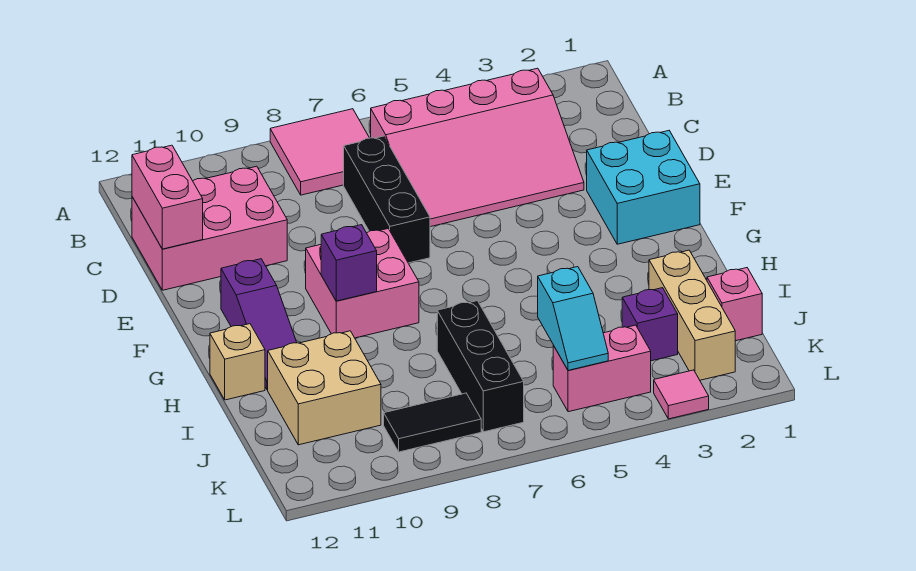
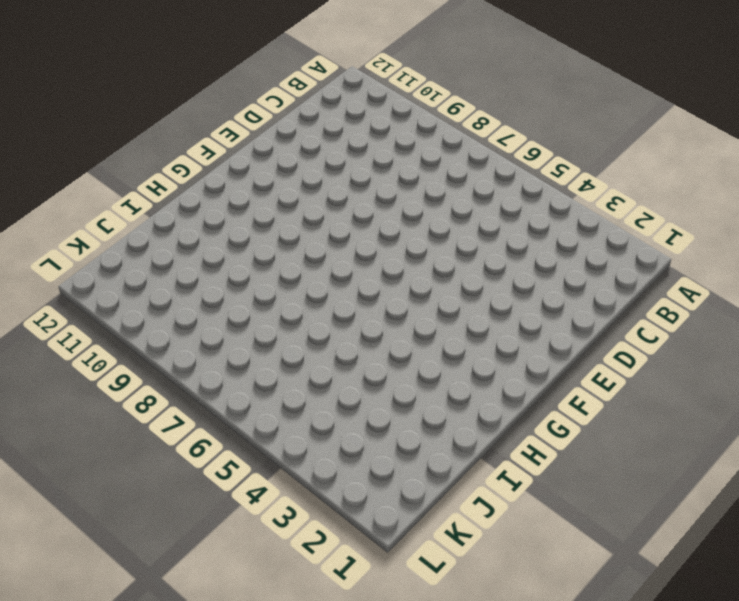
none -> pink tile A7:B8 level 1
none -> pink slope B3:D6 level 1 top B
none -> black brick C7:E7 level 1

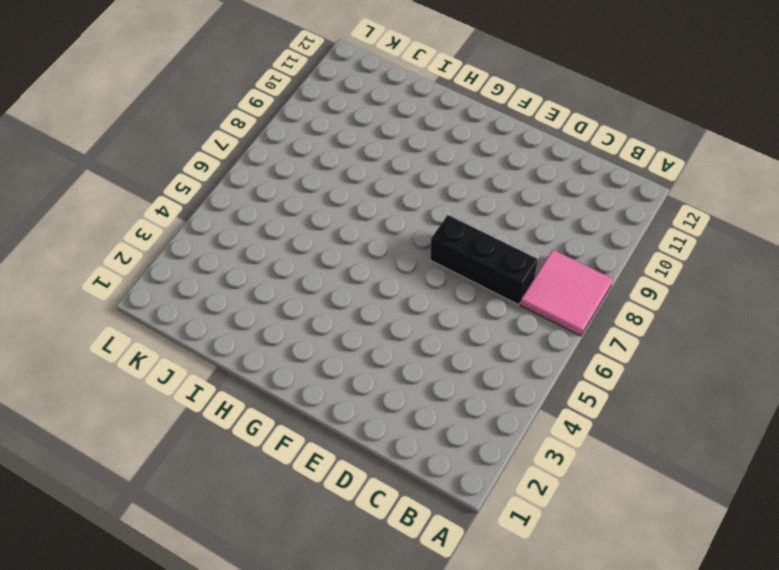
none -> pink slope B3:D6 level 1 top B
none -> pink brick C10:D12 level 1
none -> cyan brick E1:F2 level 1

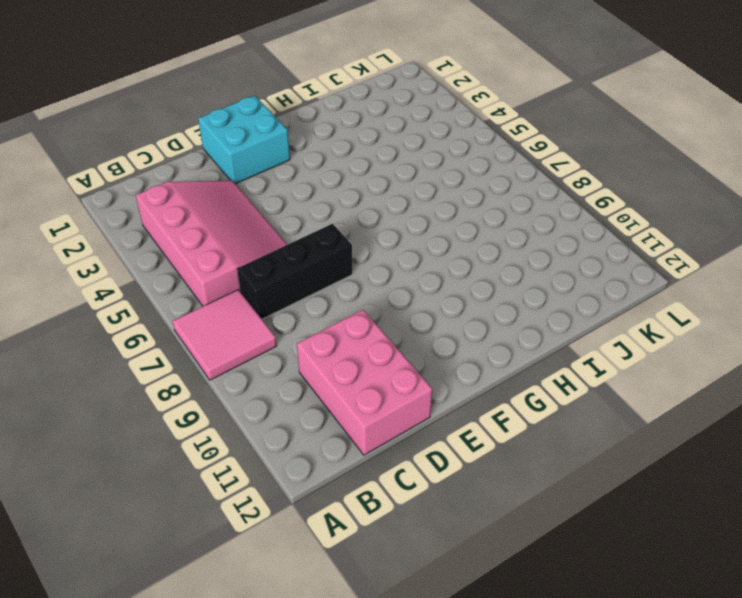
none -> pink brick F8:G9 level 1
none -> purple slope F11:H11 level 1 top F
none -> tan brick H12 level 1

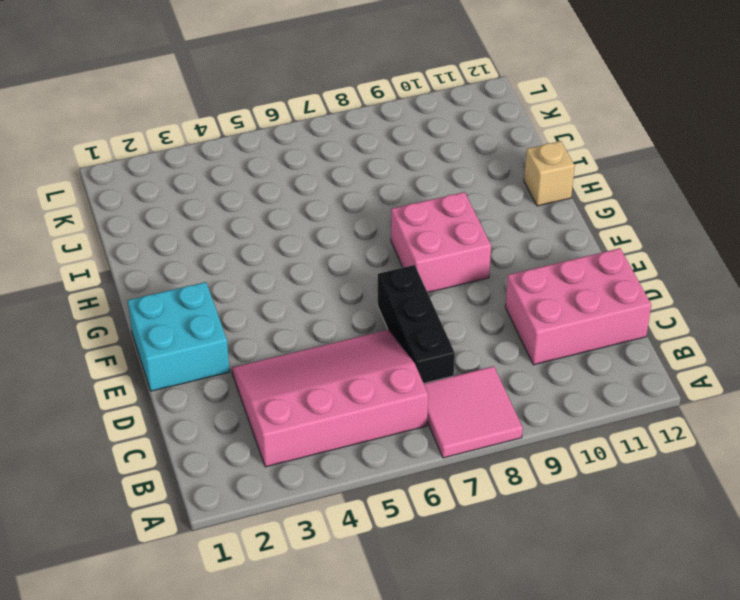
none -> purple slope F11:H11 level 1 top F
none -> tan brick I2:K2 level 1
none -> black brick I7:K7 level 1

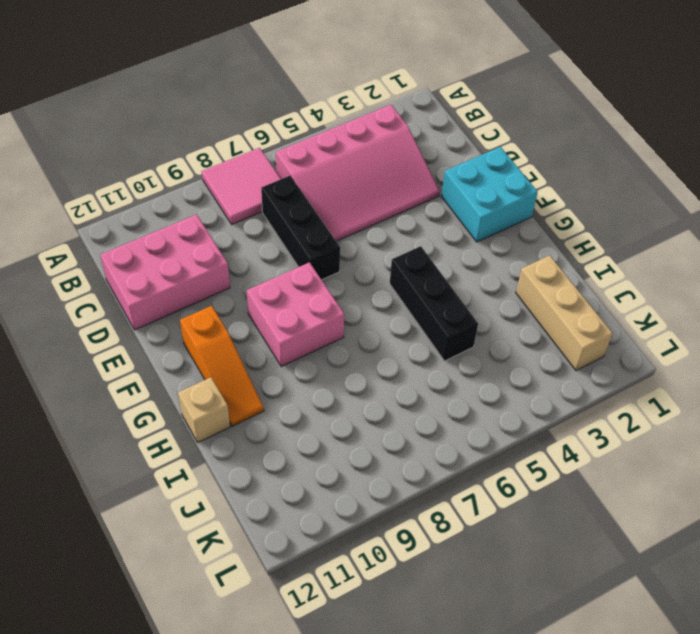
orange slope F11:H11 level 1 top F -> purple slope F11:H11 level 1 top F
black brick G5:I5 level 1 -> black brick I7:K7 level 1
none -> tan brick I10:J11 level 1
none -> pink brick J1 level 1
none -> purple brick J3 level 1

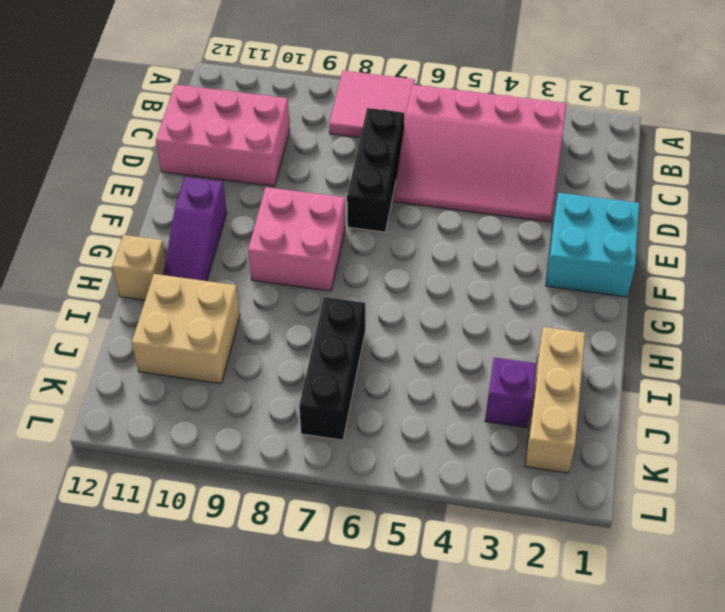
none -> pink brick J1 level 1
none -> pink brick K4:K5 level 1
none -> black tile K8:K9 level 1

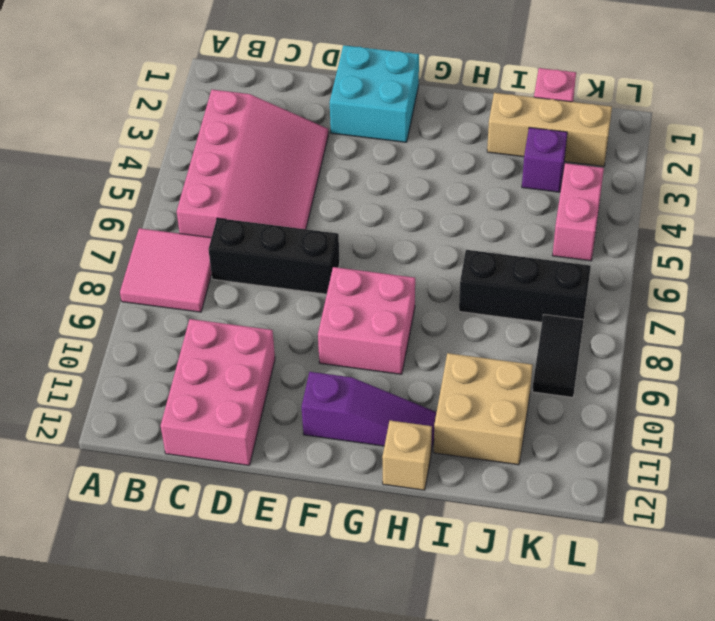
none -> pink tile L3 level 1
none -> pink brick C12:D12 level 2
none -> purple brick G9 level 2

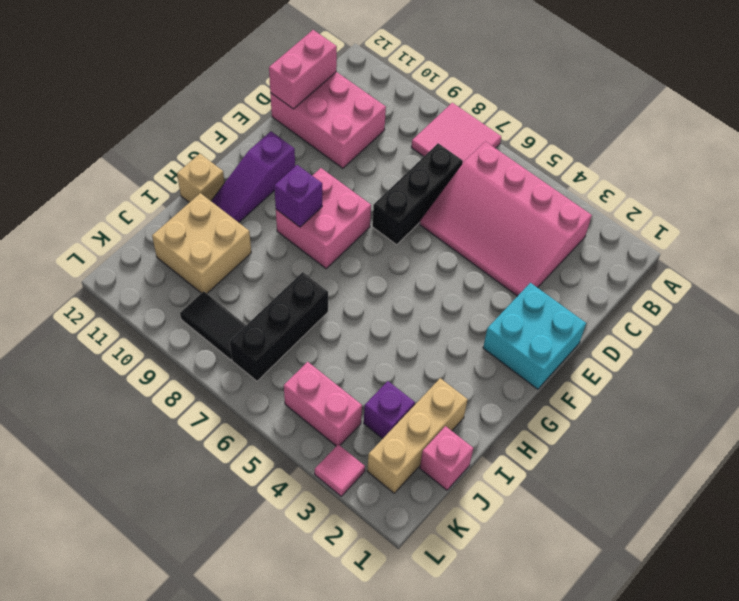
none -> cyan slope J5:K5 level 2 top J

